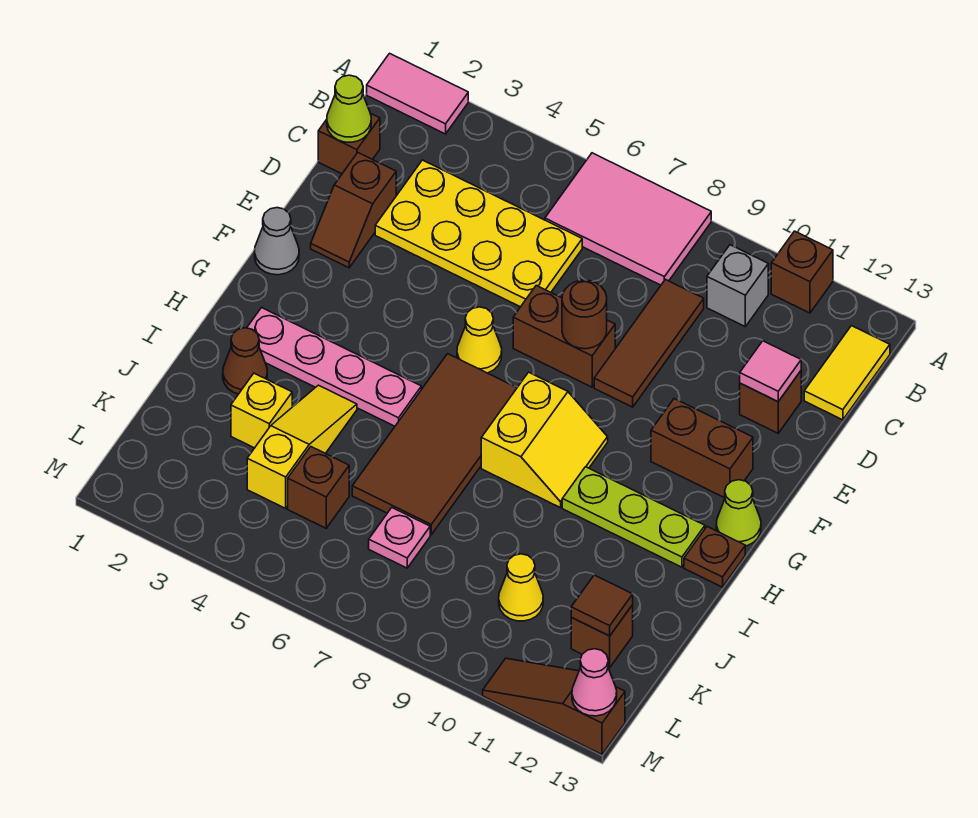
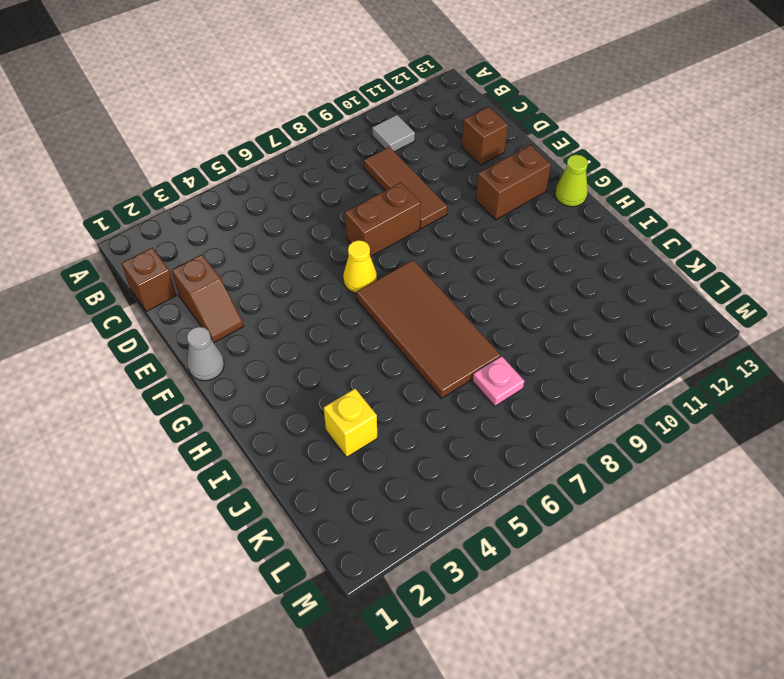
grey tile B10 level 1 -> grey brick B10 level 1
none -> pink tile A1:A2 level 1
none -> pink tile A6:B8 level 1
none -> brown brick A11 level 1
none -> yellow tile B13:C13 level 1

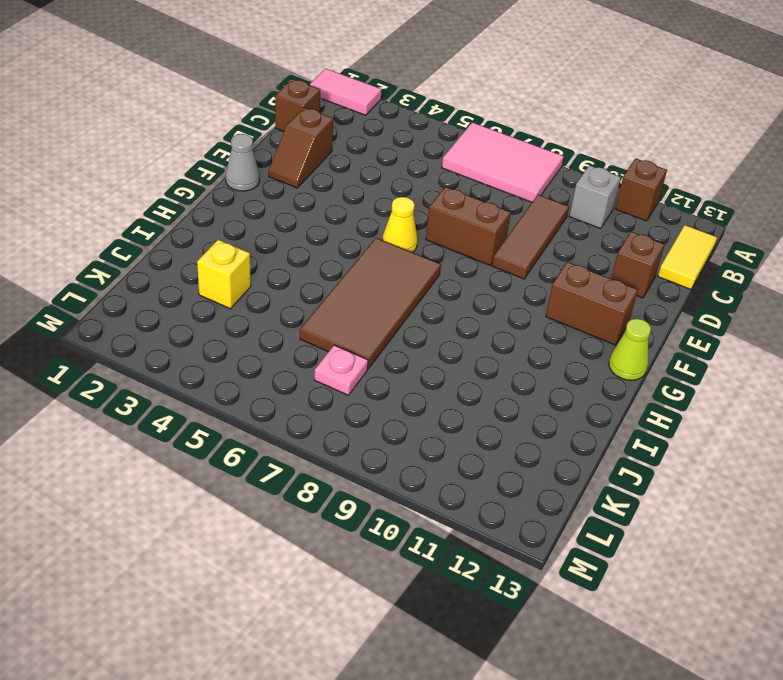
none -> yellow plate C3:D6 level 1
none -> yellow slope G8:H9 level 1 top 8
none -> pink plate H2:H5 level 1
none -> lime plate H10:H12 level 1

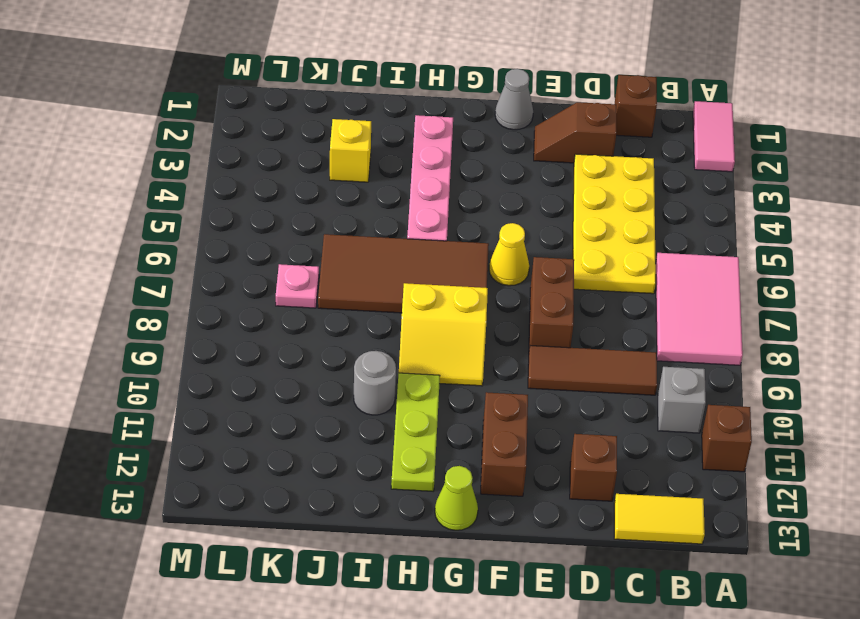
grey round brick I10 level 1 -> none
none -> brown plate H13 level 1
none -> brown cone I2 level 1
none -> yellow slope I4:K4 level 1 top K
none -> brown brick K5 level 1

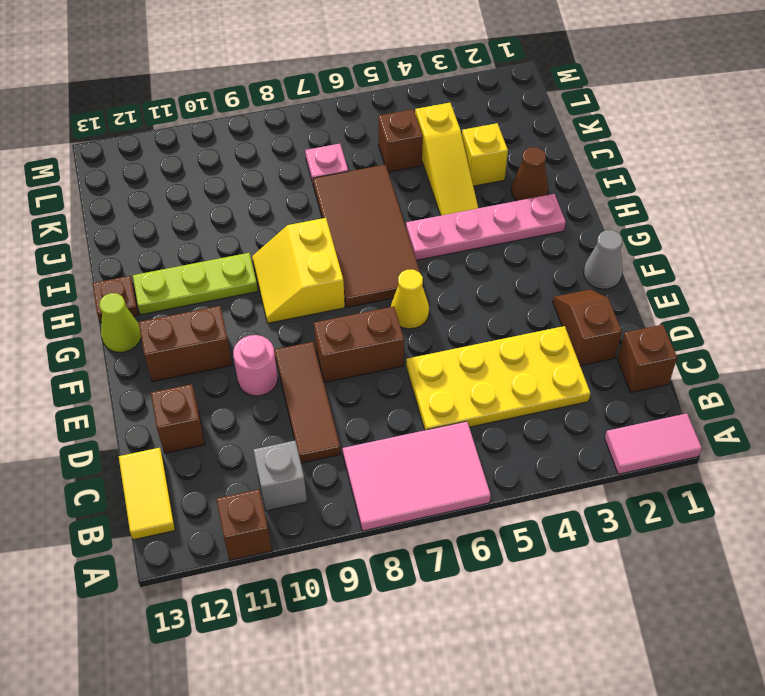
pink round brick E10 level 1 -> none
none -> yellow cone K10 level 1
none -> brown brick K12 level 1
none -> brown slope M11:M13 level 1 top 13
none -> lime cone C1 level 2

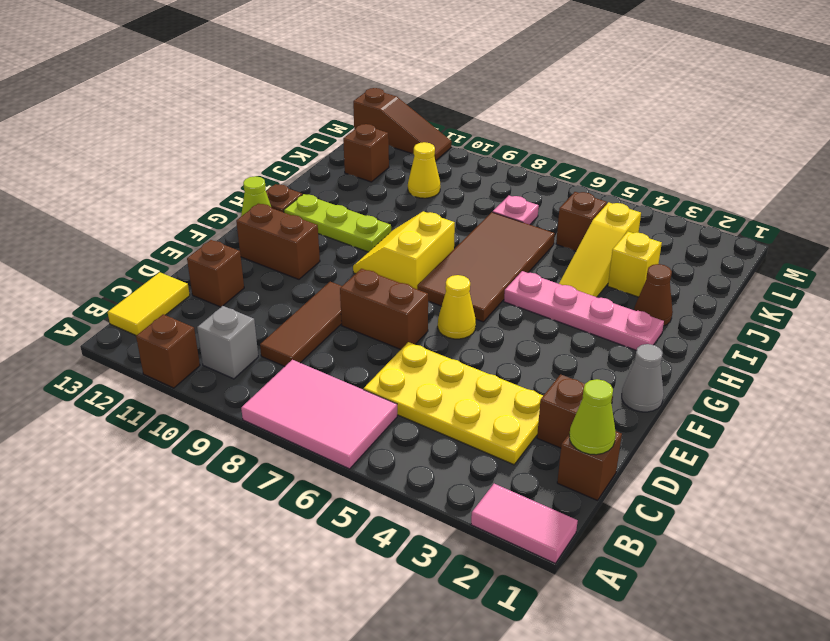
none -> pink tile D12 level 2
none -> brown round brick E8 level 2
none -> brown tile K12 level 2
none -> pink cone M13 level 2

